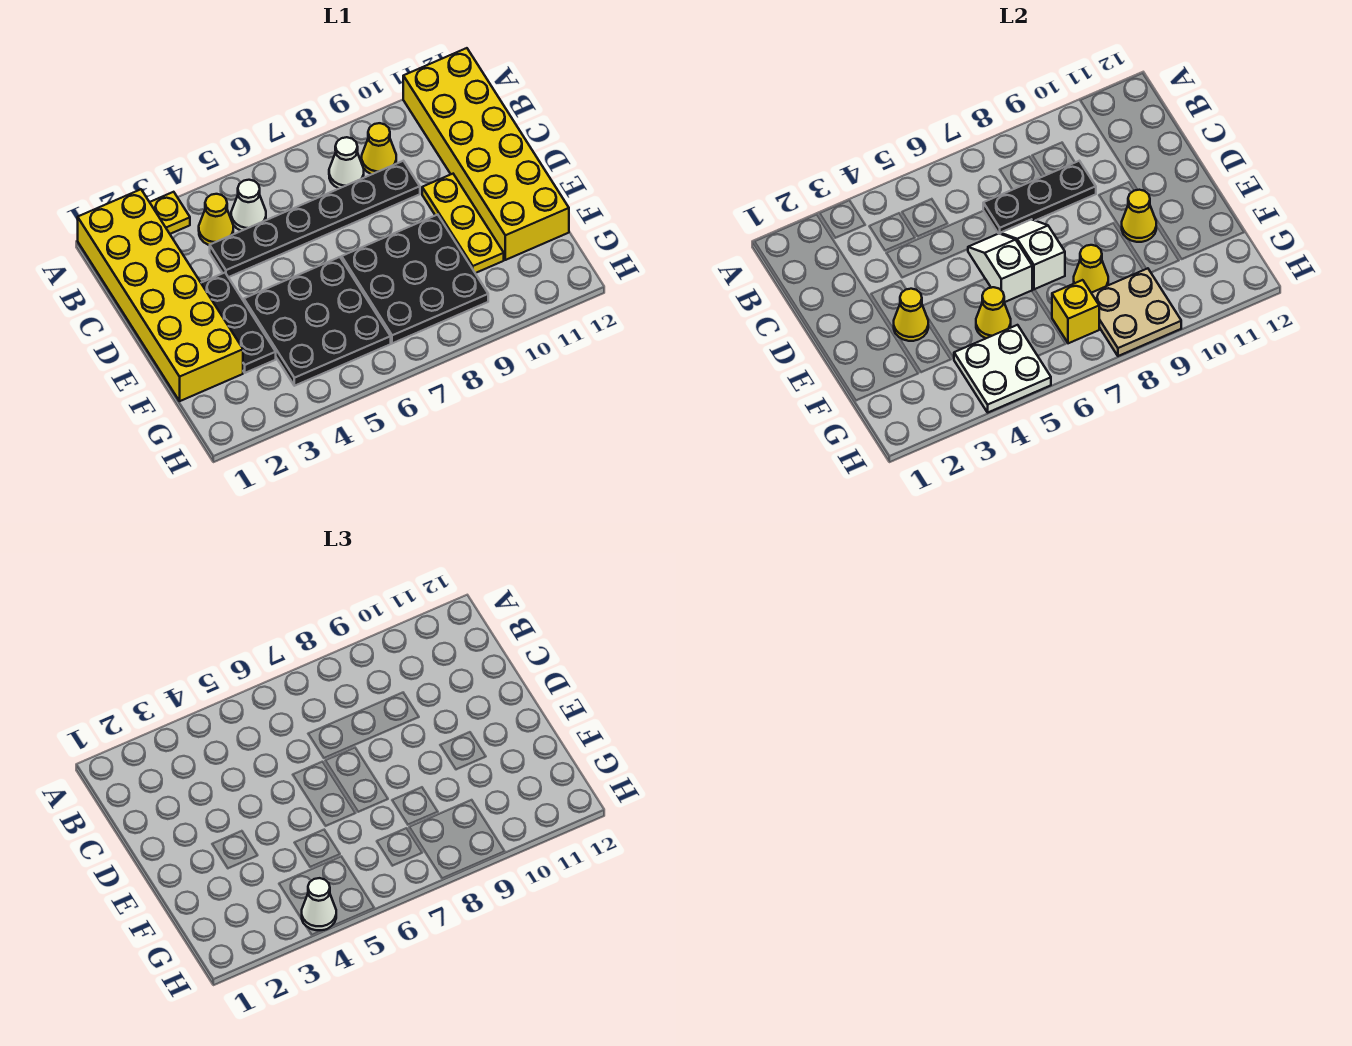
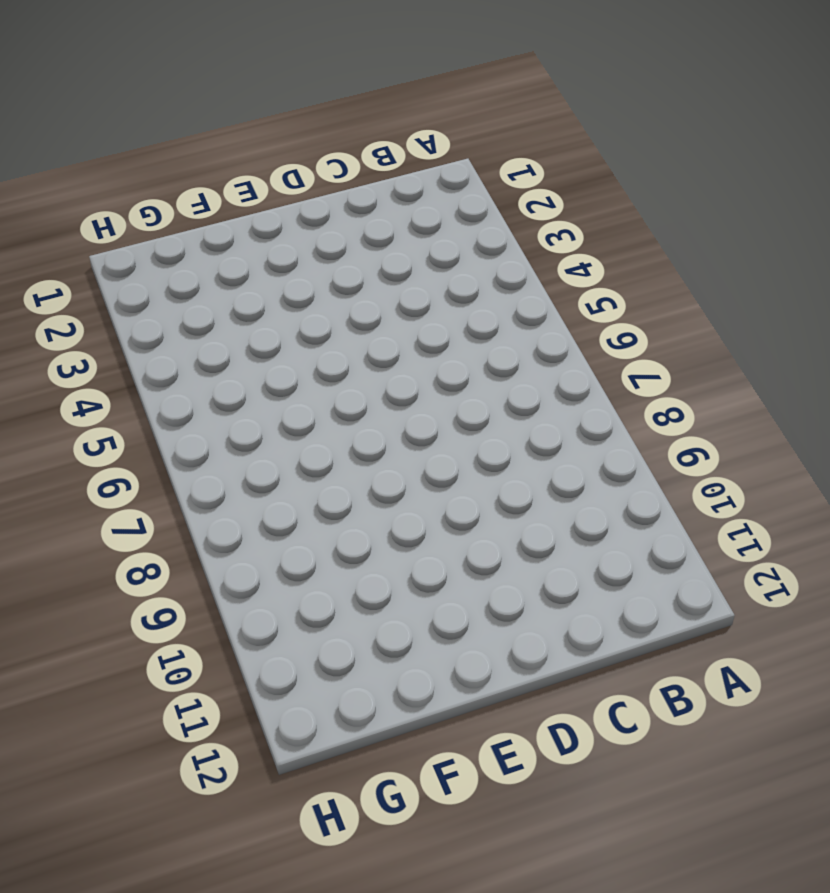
none -> yellow brick A1:F2 level 1
none -> yellow plate A3 level 1
none -> yellow brick A11:F12 level 1

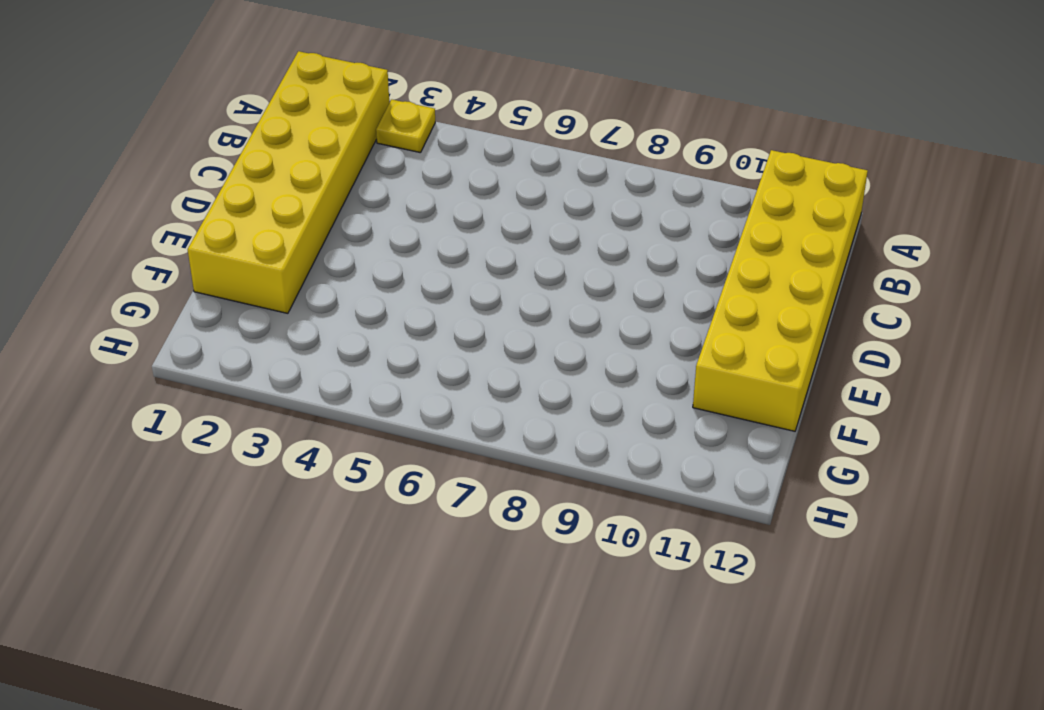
none -> yellow cone B4 level 1
none -> white cone B5 level 1
none -> white cone B8 level 1

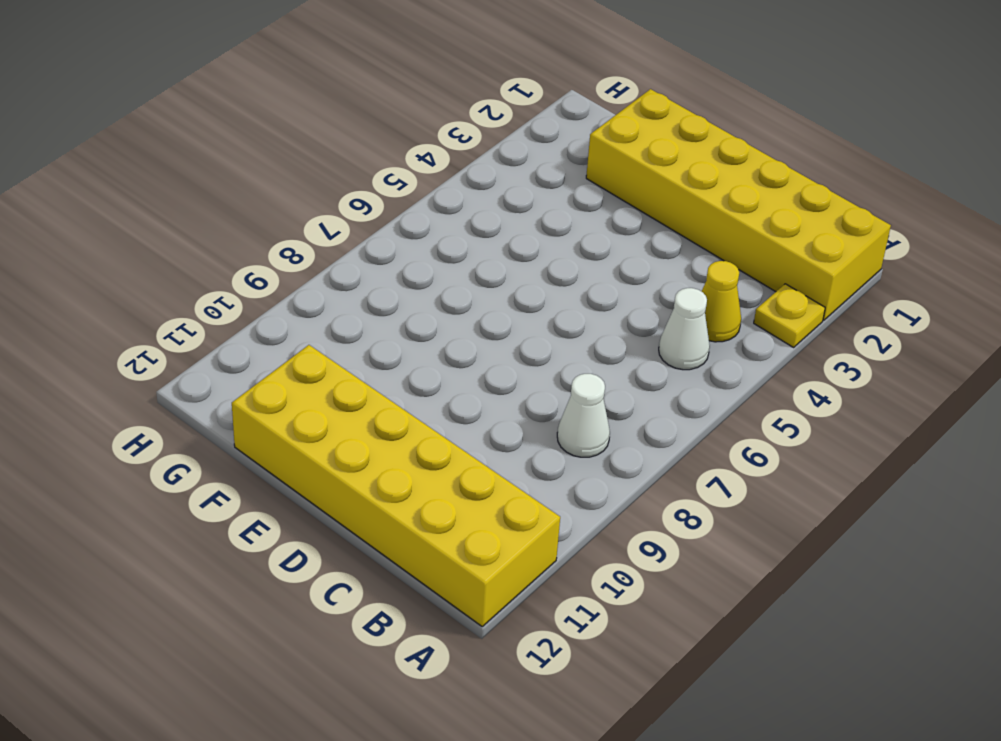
none -> yellow cone B9 level 1
none -> black plate C4:C9 level 1
none -> black plate D3:F3 level 1

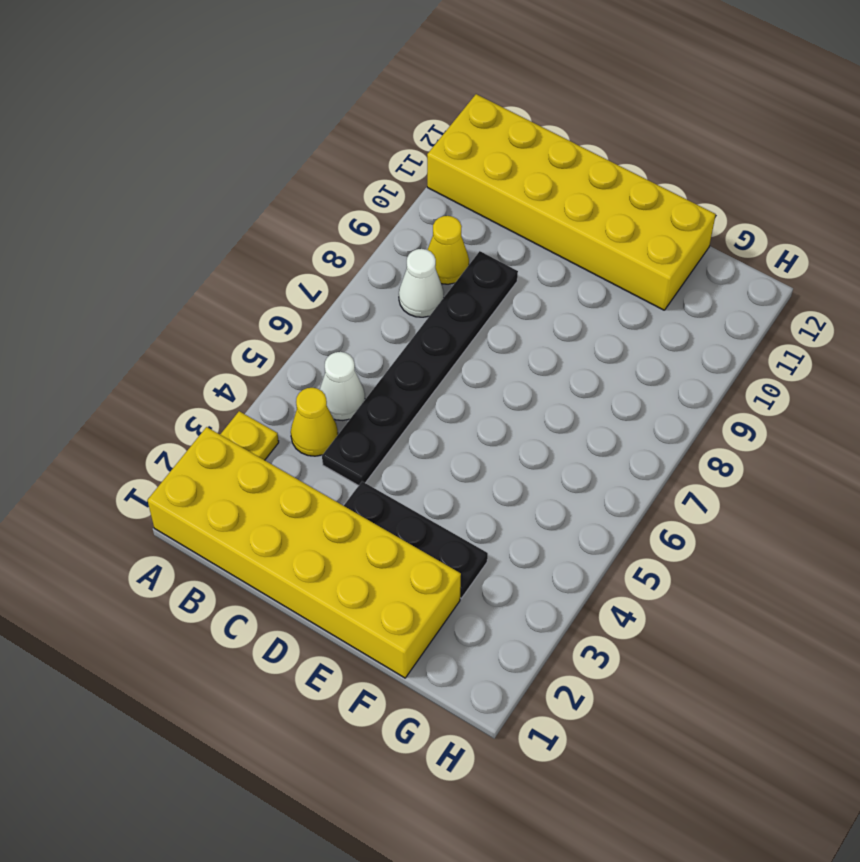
none -> yellow plate D10:F10 level 1
none -> black plate E4:G6 level 1
none -> black plate E7:G9 level 1

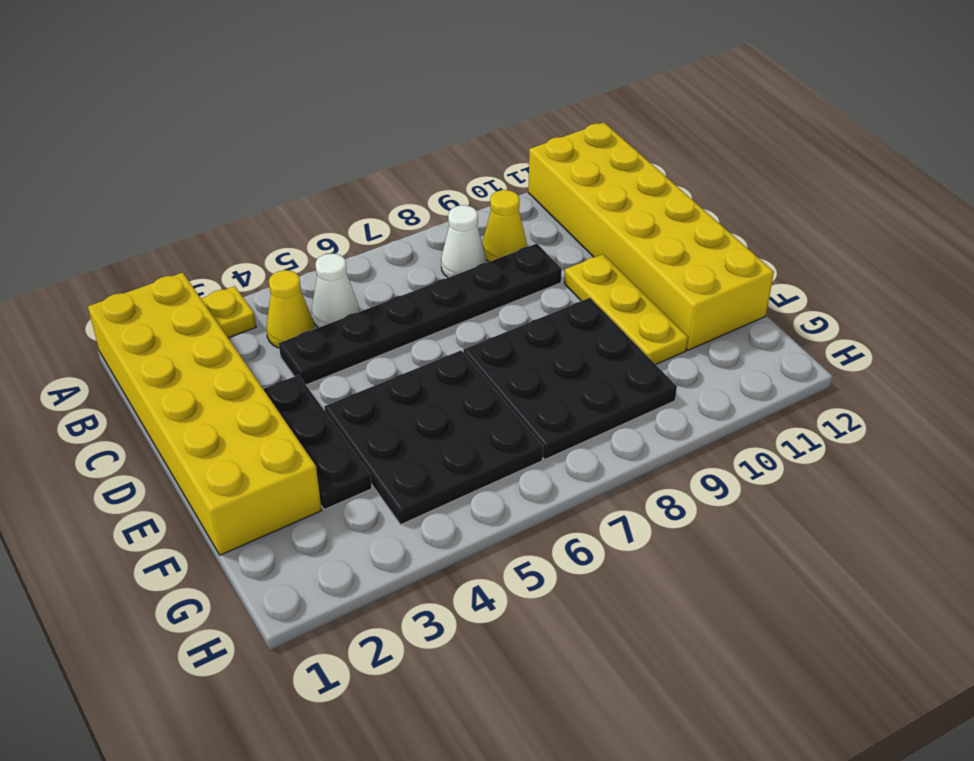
none -> black plate C7:C9 level 2
none -> white slope D6:E6 level 2 top E
none -> white slope D7:E7 level 2 top E

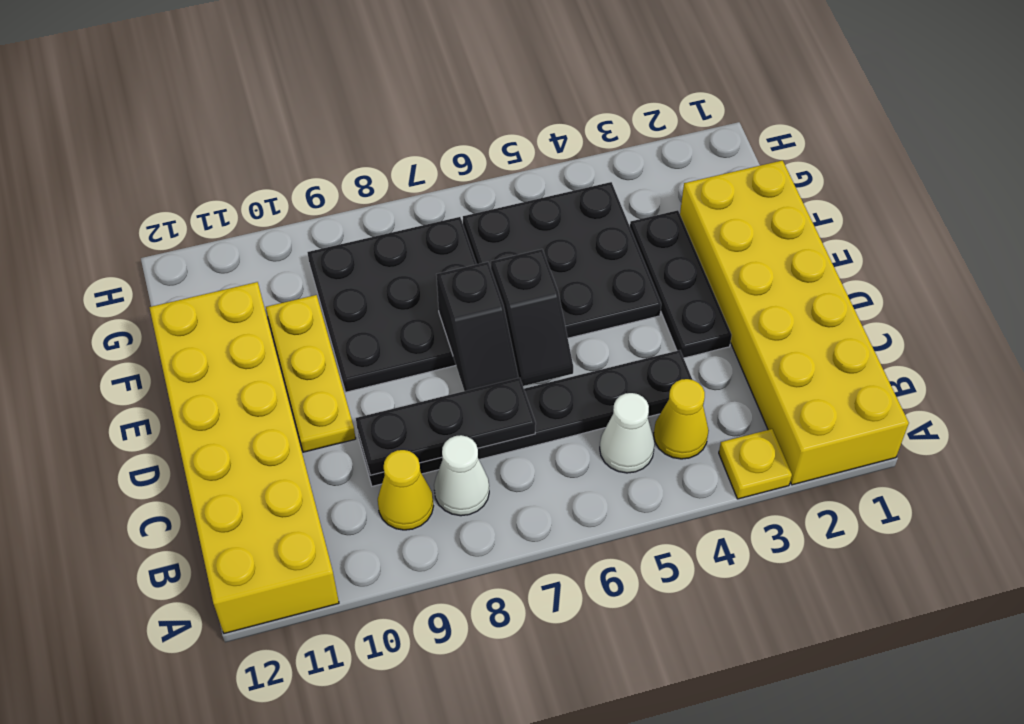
black slope D6:E6 level 2 top E -> white slope D6:E6 level 2 top E
black slope D7:E7 level 2 top E -> white slope D7:E7 level 2 top E
none -> yellow cone E3 level 2
none -> yellow cone E10 level 2
none -> yellow cone F5 level 2

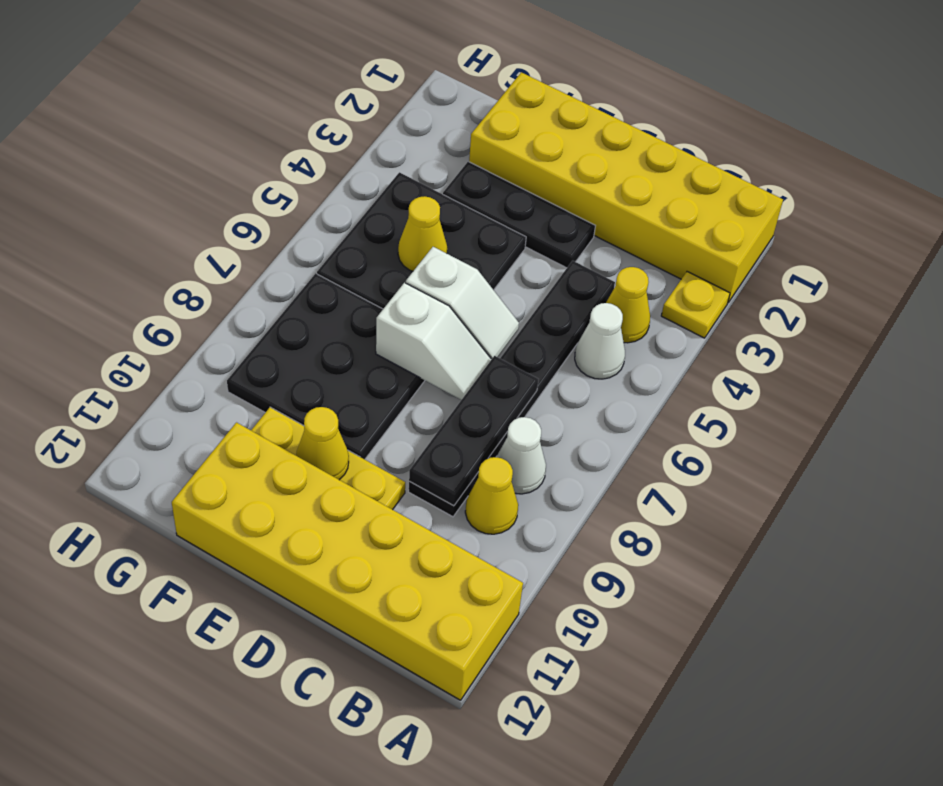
none -> yellow cone E3 level 2
none -> yellow cone F8 level 2
none -> white plate G4:H5 level 2

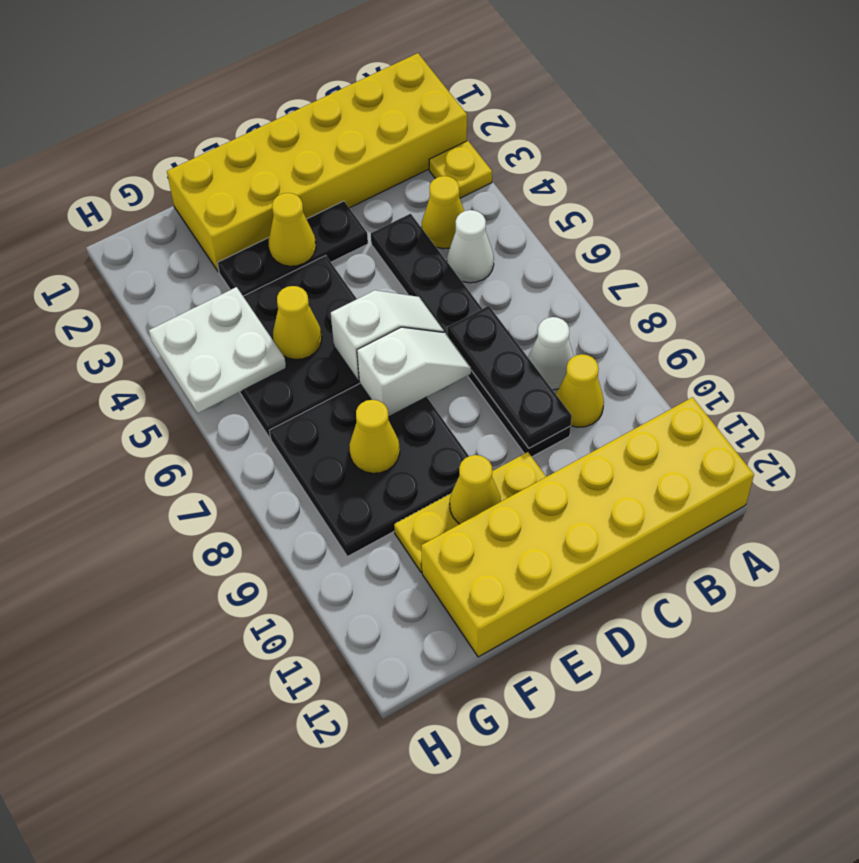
none -> yellow brick G7 level 2
none -> tan plate G8:H9 level 2
none -> white cone H4 level 3

